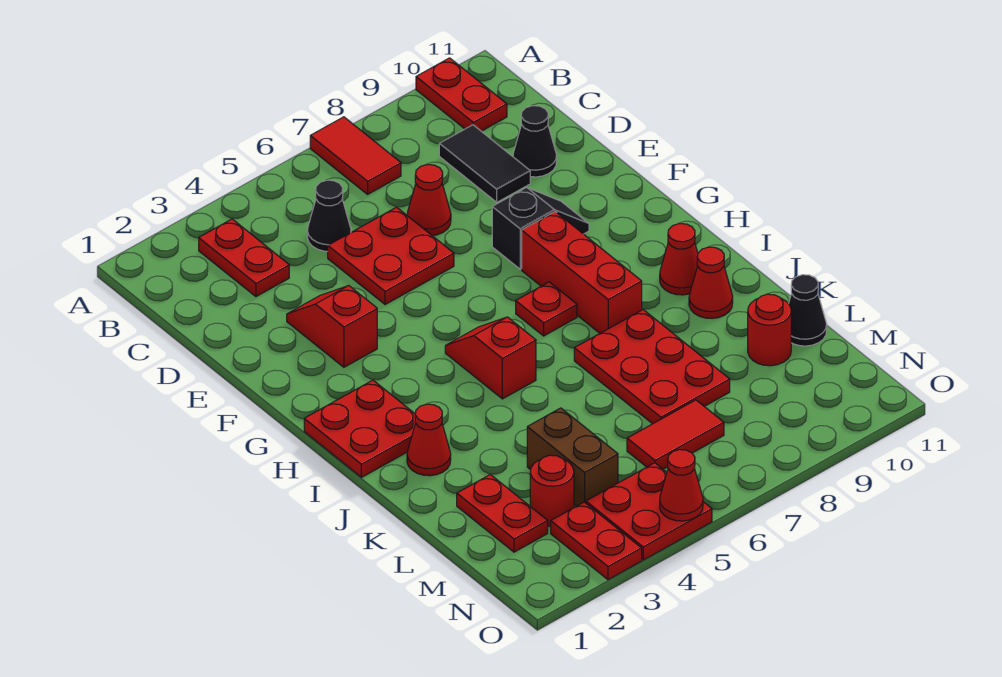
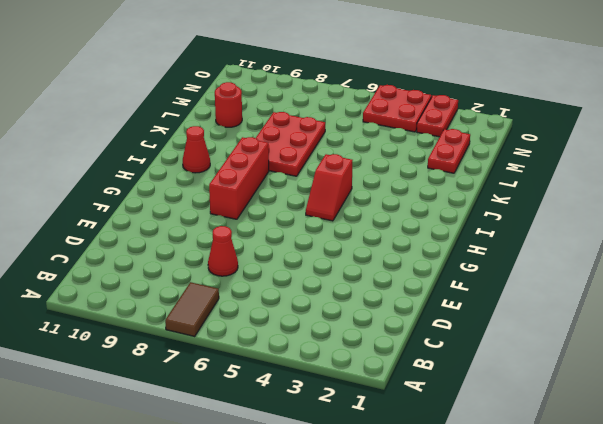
brown tile A7:B7 level 1 -> red tile A7:B7 level 1
none -> red plate A10:B10 level 1
none -> red plate B3:C3 level 1
none -> black cone C5 level 1

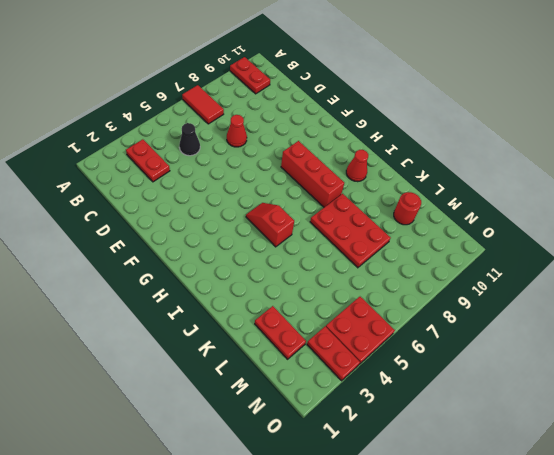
none -> black tile C9:D9 level 1
none -> red plate D5:E6 level 1
none -> black cone D10 level 1

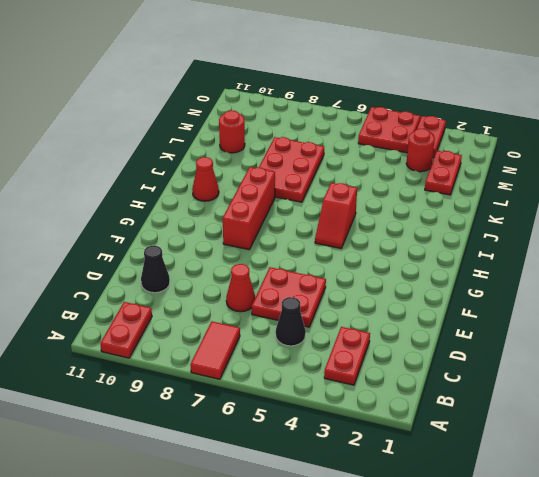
none -> black tile C9:D9 level 1
none -> red slope E3:F3 level 1 top F
none -> black slope F8:F9 level 1 top 8

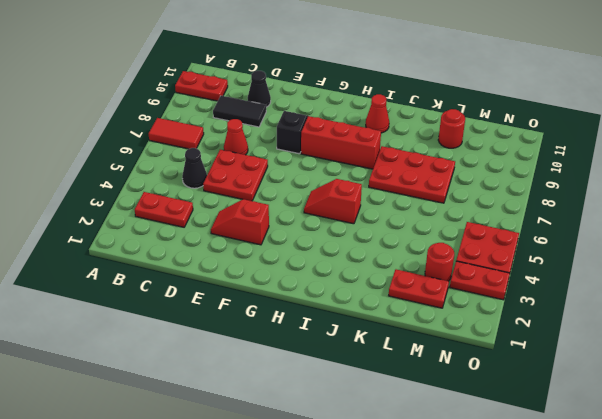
none -> red plate H1:I2 level 1
none -> red plate H7 level 1
none -> red cone J2 level 1

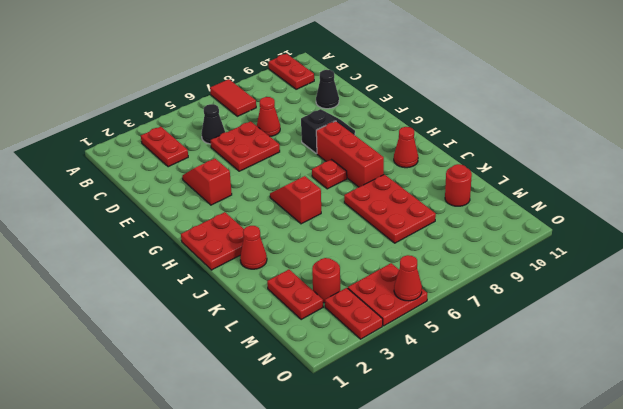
none -> black tile C9:D9 level 1
none -> red cone J10 level 1
none -> brown brick L4:M4 level 1

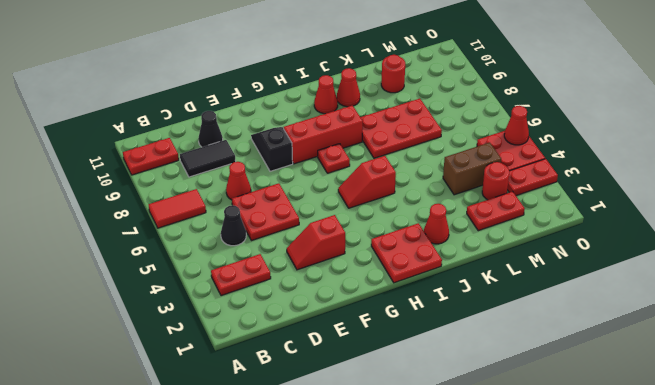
none -> black cone L11 level 1
none -> red tile M6:M7 level 1

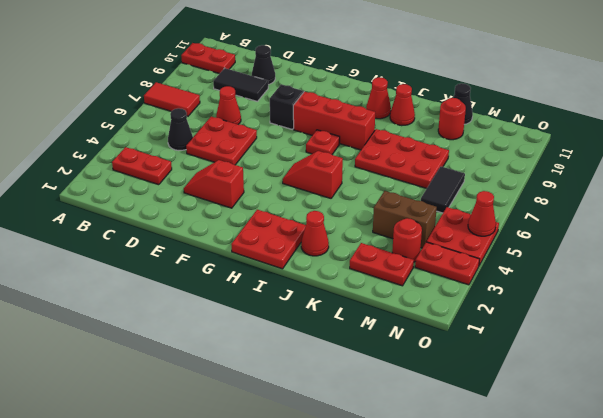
black tile M6:M7 level 1 -> red tile M6:M7 level 1

